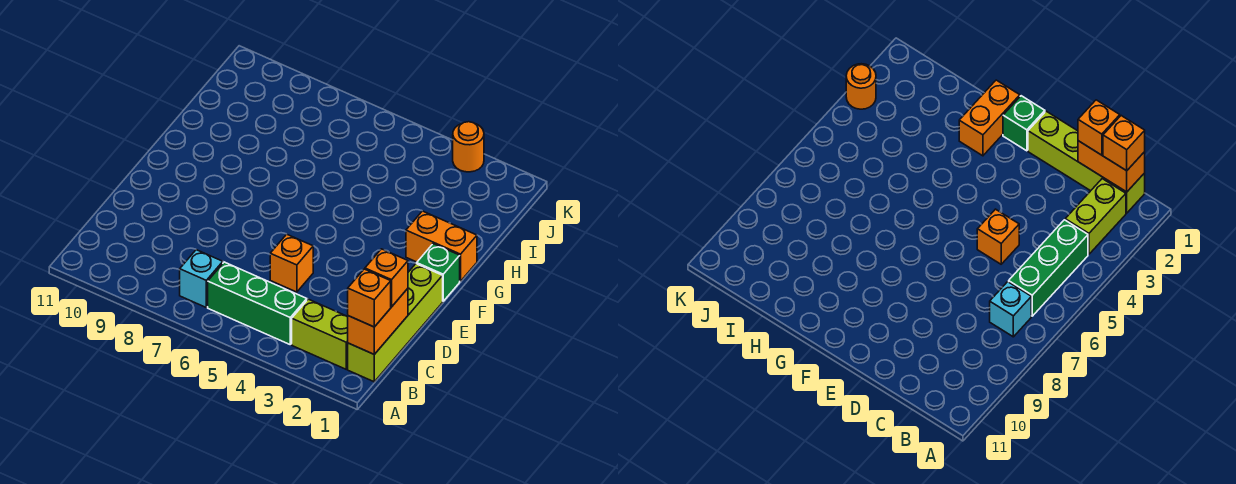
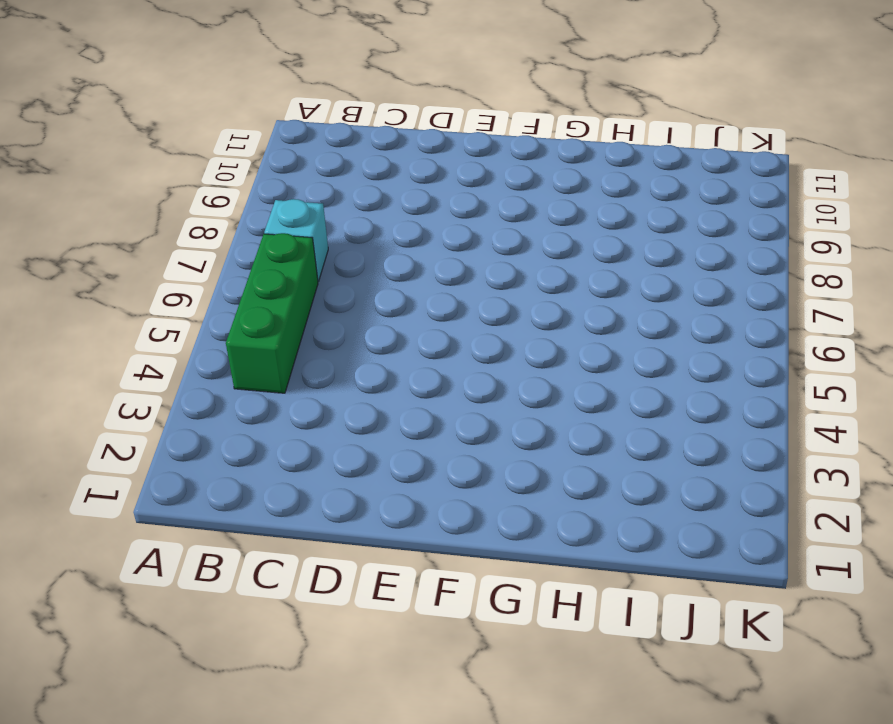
none -> lime brick B1:E1 level 1
none -> lime brick B2:B3 level 1

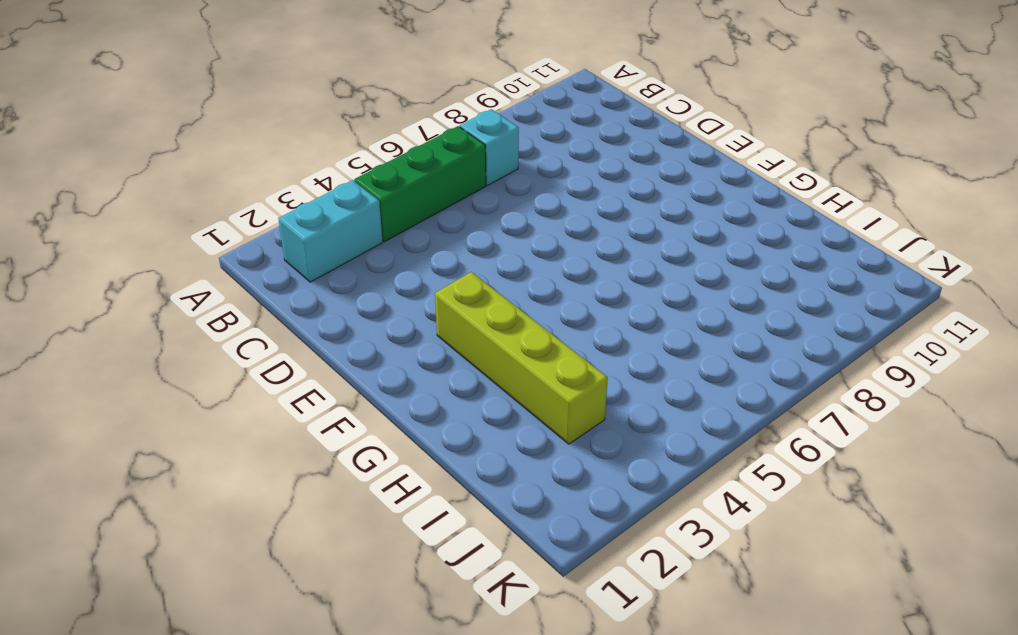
cyan brick B2:B3 level 1 -> lime brick B2:B3 level 1
lime brick F3:I3 level 1 -> lime brick B1:E1 level 1
none -> orange brick D5 level 1
none -> green brick F1 level 1

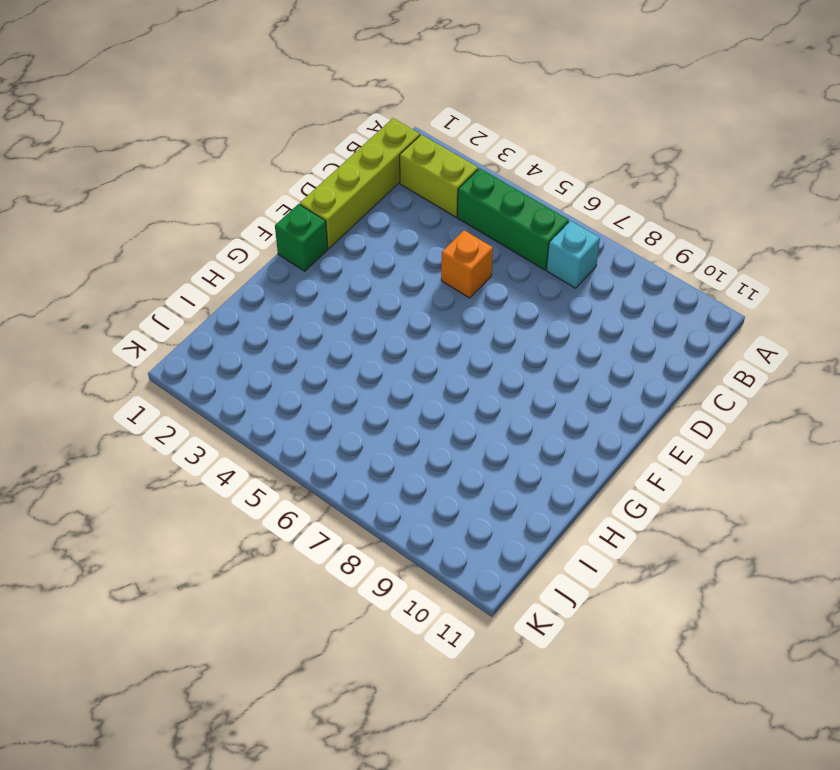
none -> orange brick G1:G2 level 1
none -> orange round brick K3 level 1

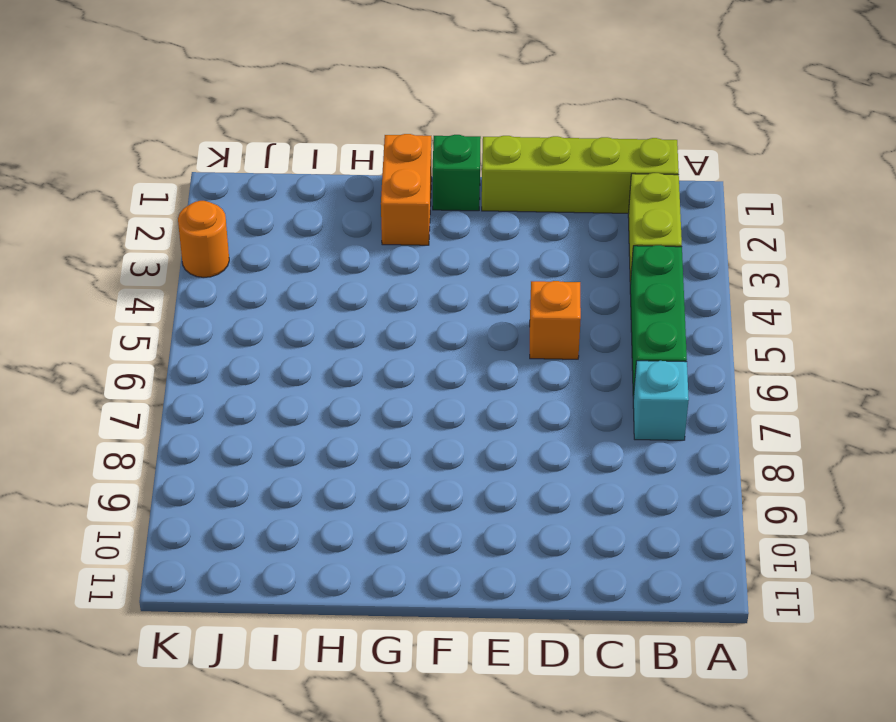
none -> orange brick B1:C1 level 2
none -> orange brick B1 level 3

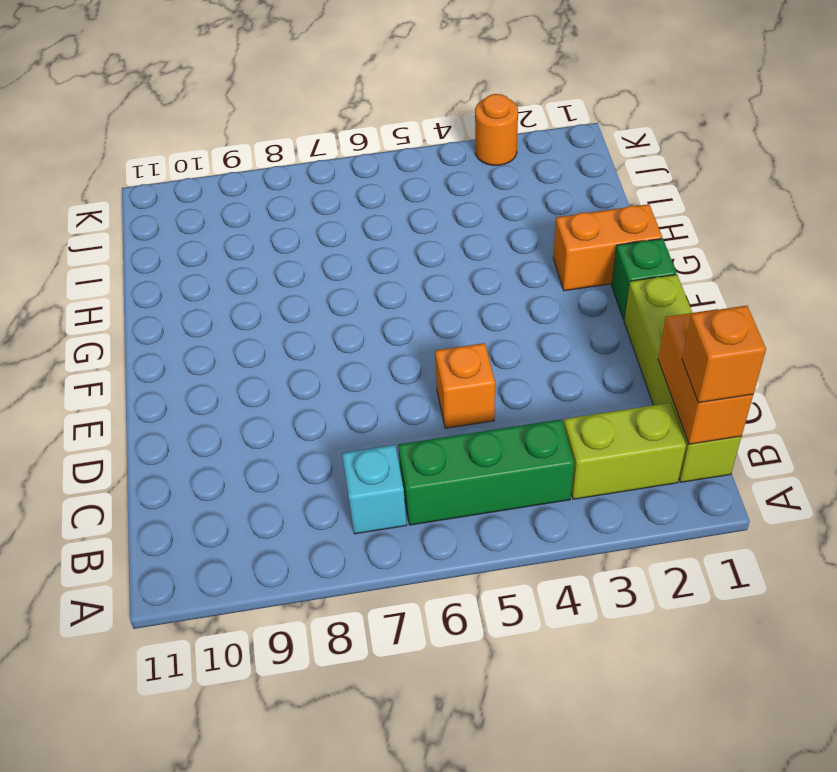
none -> orange brick C1 level 3

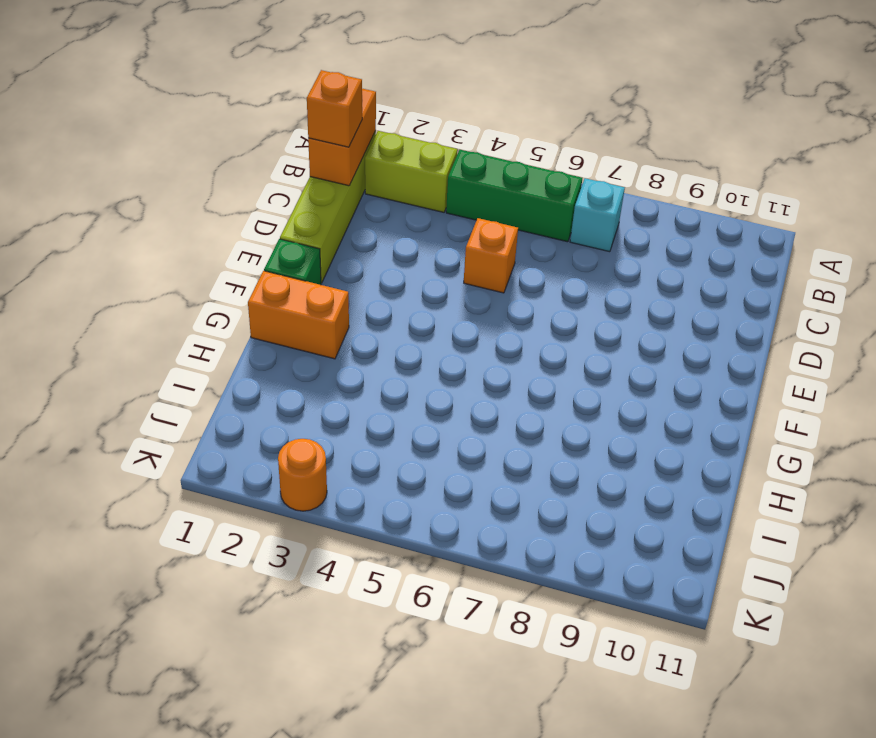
none -> orange brick B1 level 3

